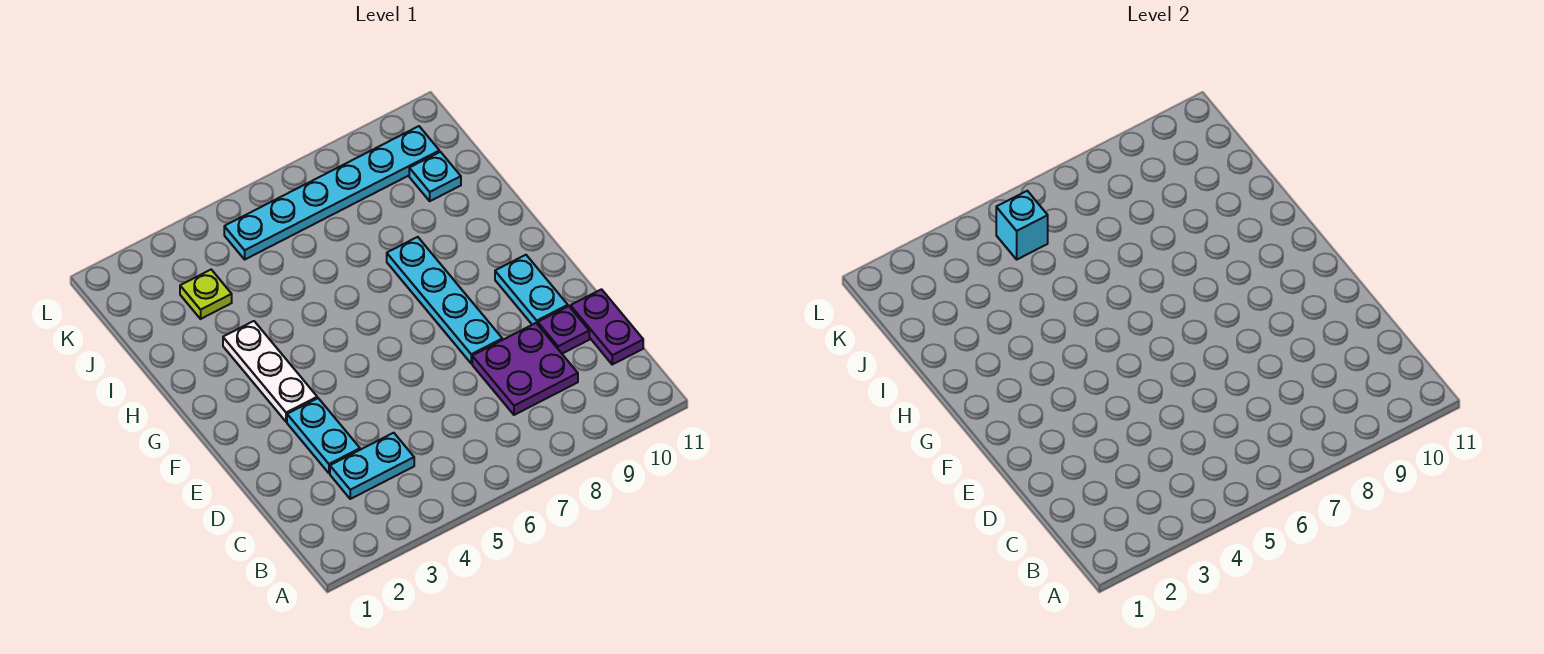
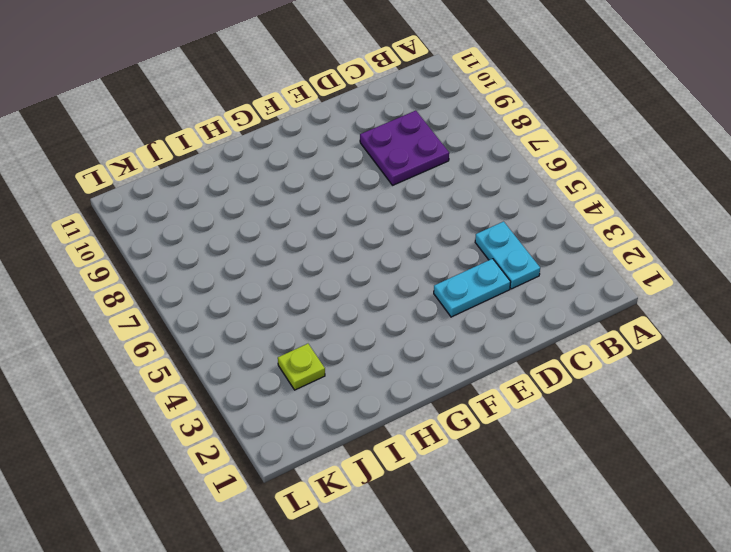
none -> purple plate C11:D11 level 1
none -> purple plate D10 level 1
none -> cyan plate E8:H8 level 1

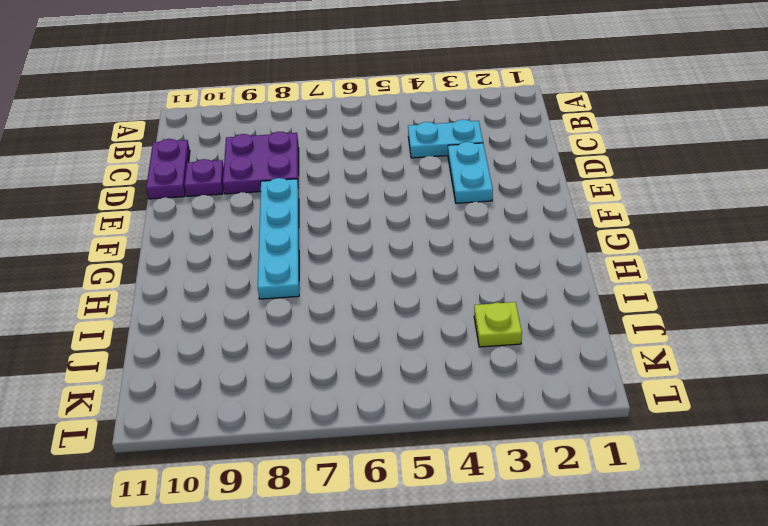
none -> cyan plate E10:F10 level 1
none -> white plate F3:H3 level 1
none -> cyan plate J10 level 1

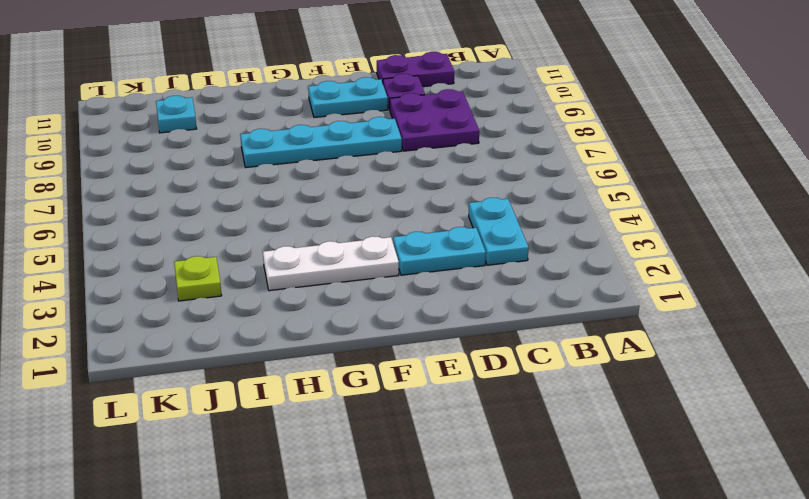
none -> cyan plate K5:K10 level 1
none -> cyan brick K5 level 2

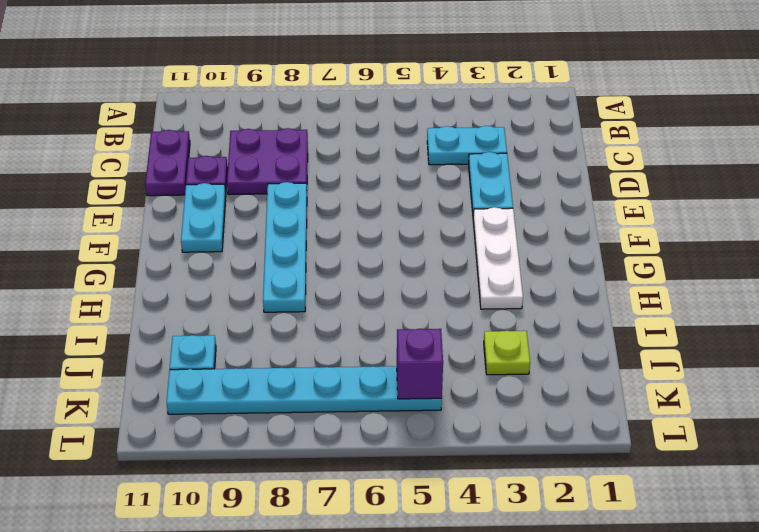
purple brick K5 level 2 -> cyan brick K5 level 2

